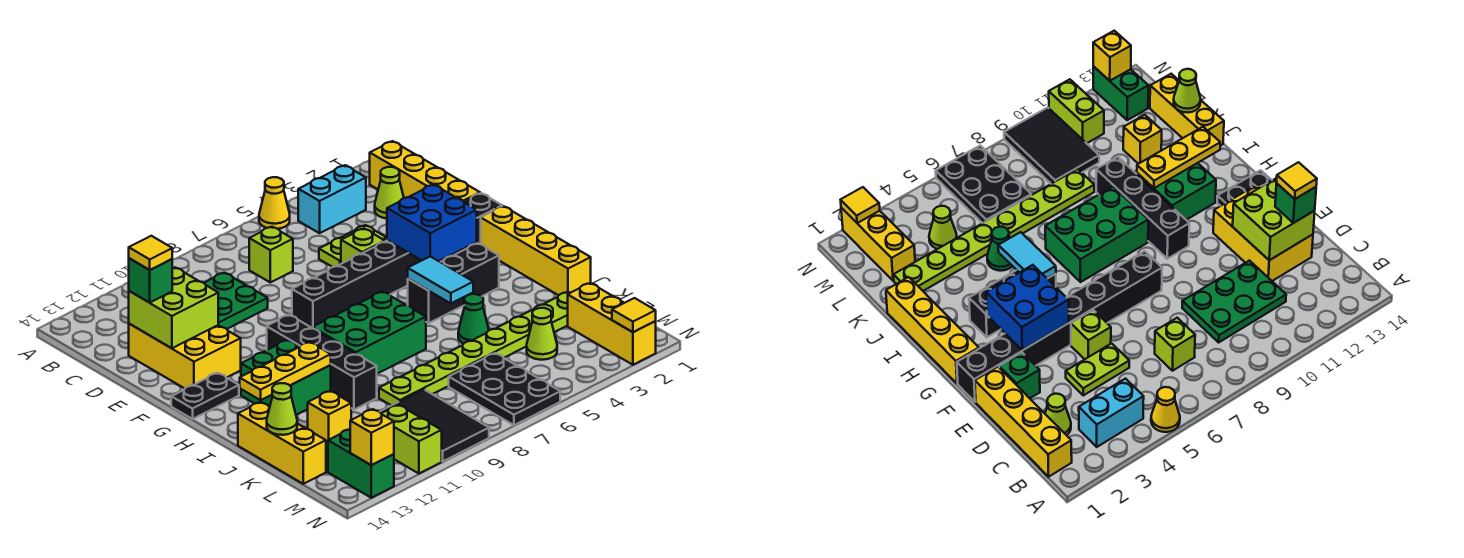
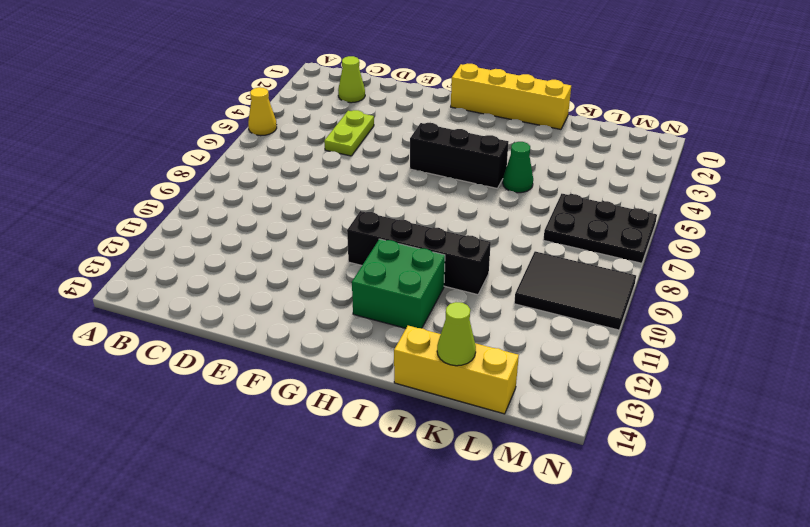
black brick G5:I5 level 1 -> black brick H3:H5 level 1
none -> yellow brick B1:E1 level 1
none -> cyan brick B3:B4 level 1
none -> lime brick C7 level 1
none -> green plate C9:D11 level 1

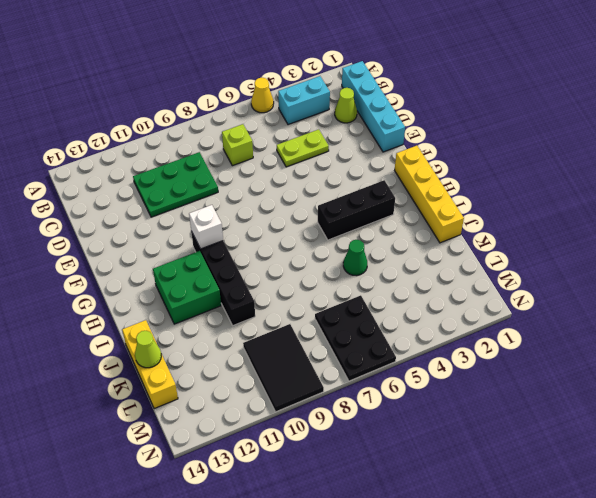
cyan brick B1:E1 level 1 -> yellow brick B1:E1 level 1
white brick G10 level 2 -> none
none -> yellow brick D12:F13 level 1
none -> green brick E2 level 1
none -> lime brick E5 level 1
none -> black brick F1:F8 level 1

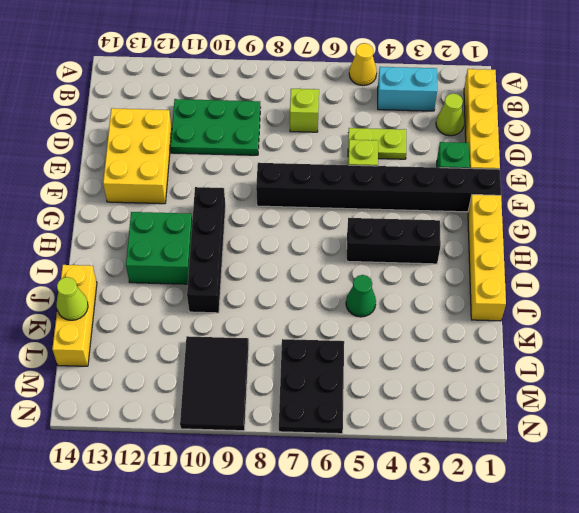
none -> black plate G13:G14 level 1
none -> green brick H7:I9 level 1
none -> lime plate K2:K9 level 1
none -> yellow brick K12 level 1

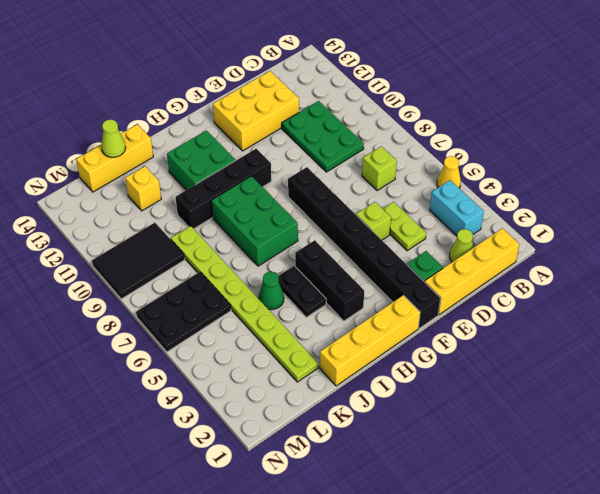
black plate I4:I5 level 1 -> black plate G13:G14 level 1
none -> yellow brick L2:N2 level 1
none -> lime cone L4 level 1
none -> lime brick M11:N11 level 1
none -> green brick M13:N13 level 1

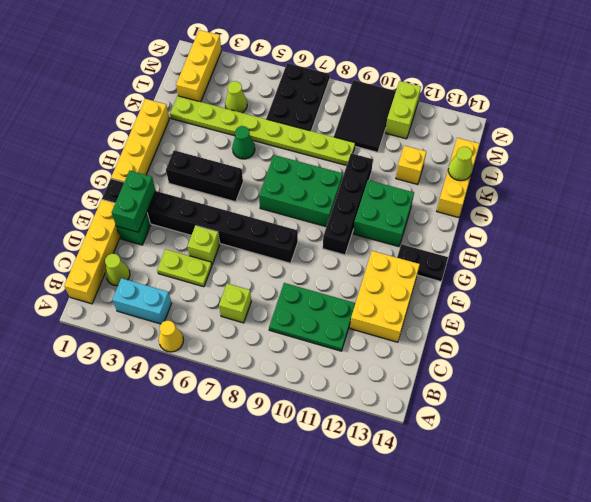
green brick E2:F2 level 2 -> green brick M13:N13 level 1
none -> lime brick D12:E13 level 2
none -> blue brick F3:G4 level 2
none -> cyan tile H5:I5 level 2
none -> yellow plate I11:I13 level 2

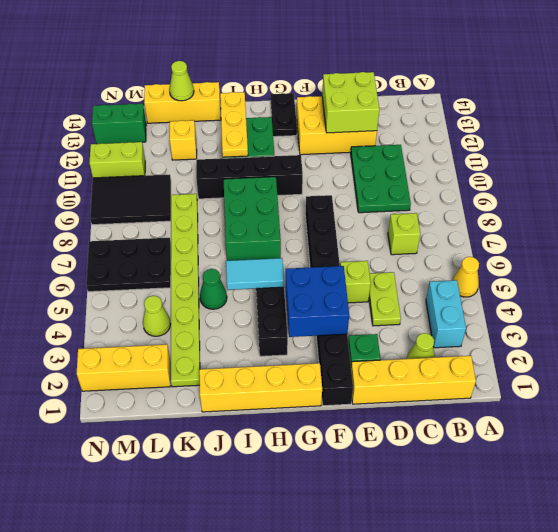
none -> yellow tile N2 level 2
none -> yellow brick N13 level 2
none -> green brick D13 level 3
none -> yellow tile D13 level 4

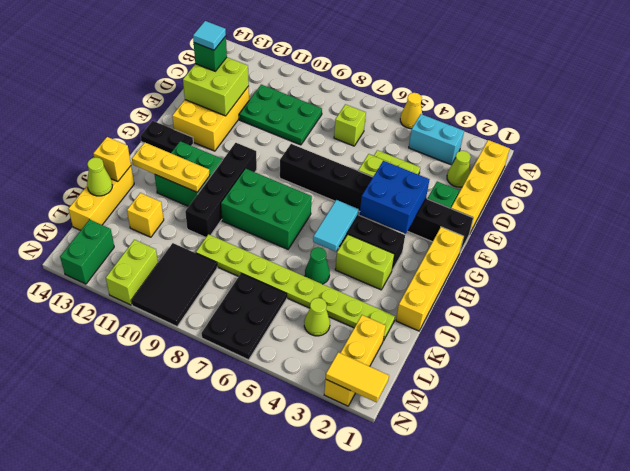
cyan tile D13 level 4 -> yellow tile D13 level 4
lime brick I3:I4 level 1 -> none
yellow brick J14 level 2 -> yellow brick N13 level 2
yellow tile N1:N2 level 2 -> yellow tile N2 level 2

